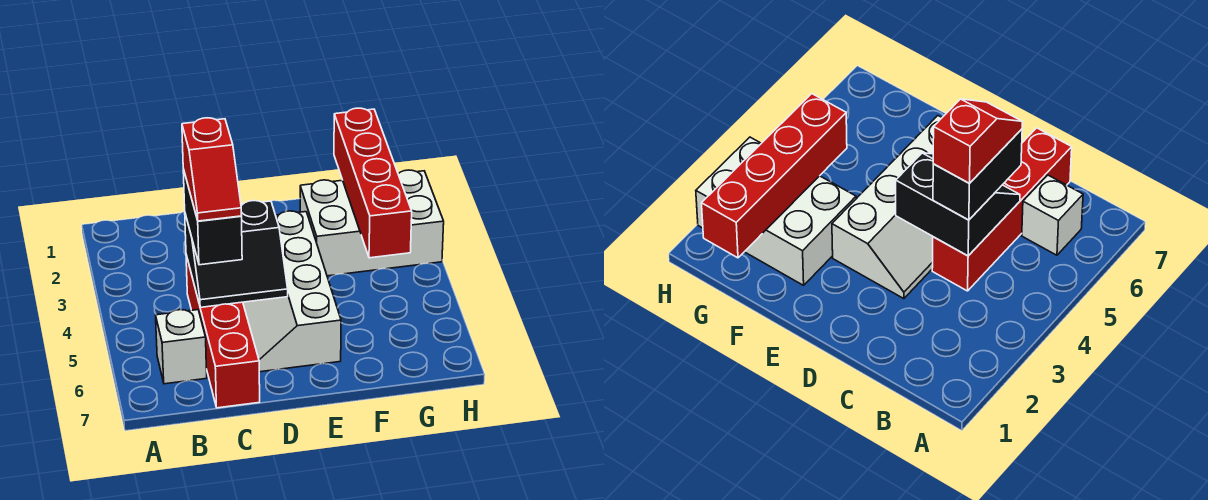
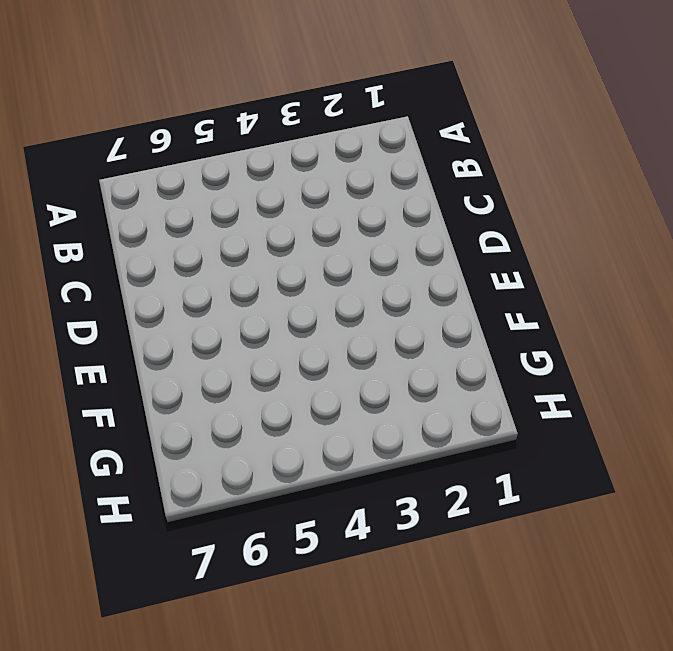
none -> white brick B6 level 1
none -> red brick C4:C7 level 1

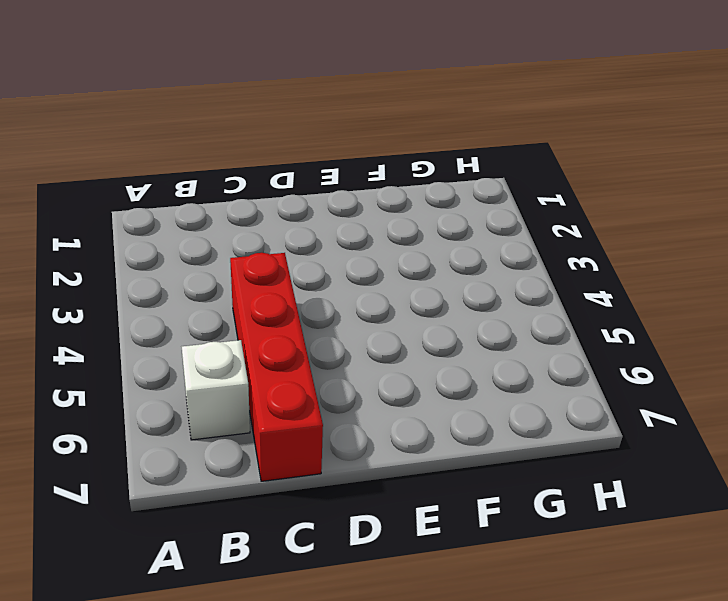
none -> white slope D3:E6 level 1 top E
none -> white brick F2:H3 level 1

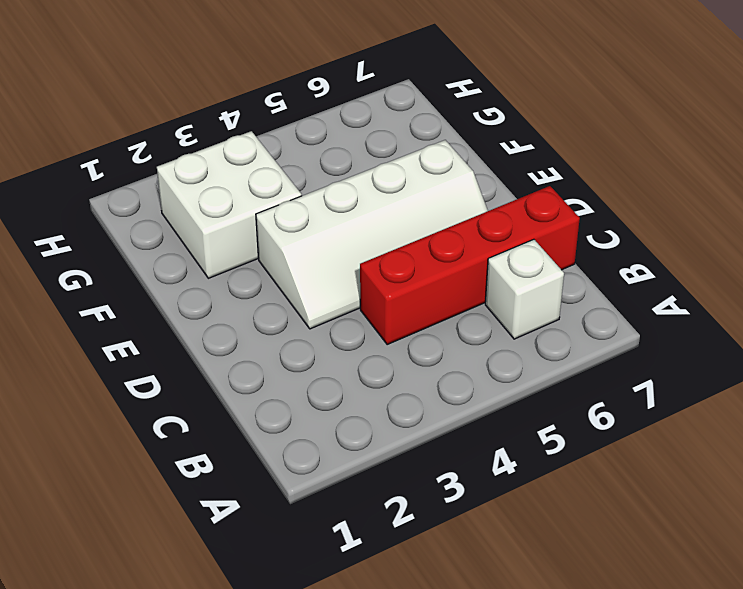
white brick F2:G3 level 1 -> white brick F2:H3 level 1
none -> black slope C4:D5 level 2 top 4
none -> red brick G1:G4 level 2

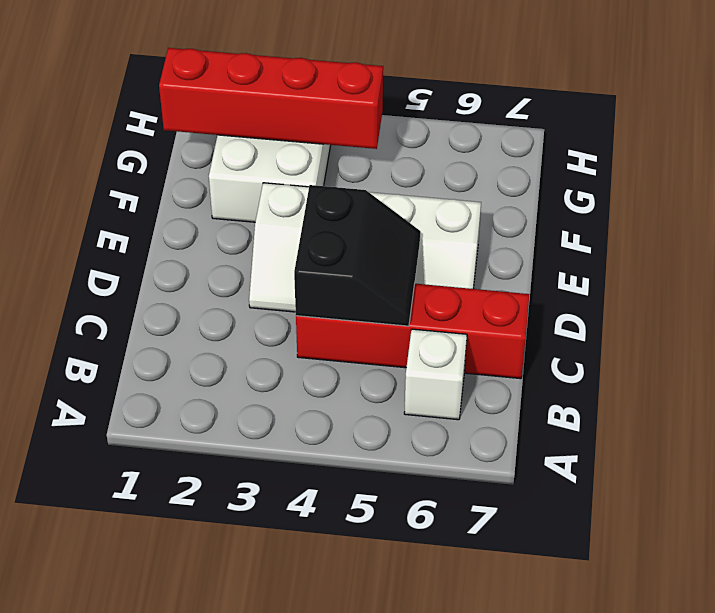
none -> black brick C4:C5 level 3
none -> red slope C4:C5 level 4 top 4

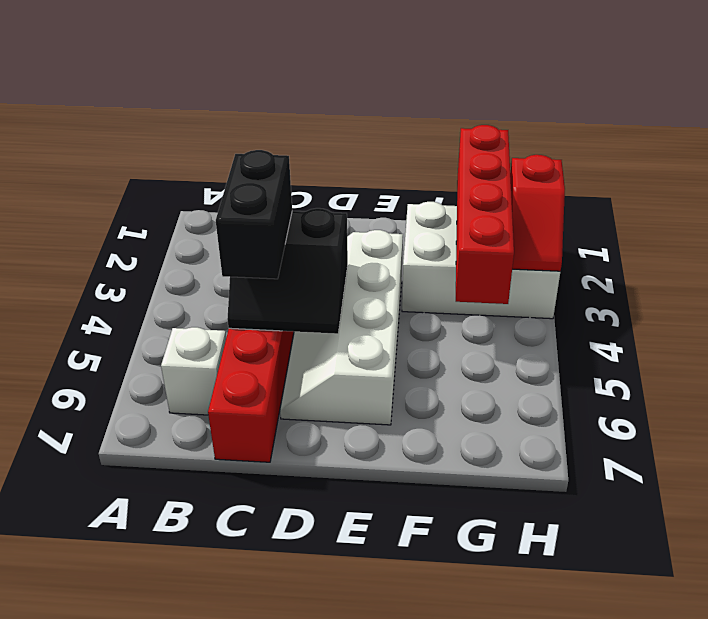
red slope H2:H3 level 2 top 2 -> red slope C4:C5 level 4 top 4

